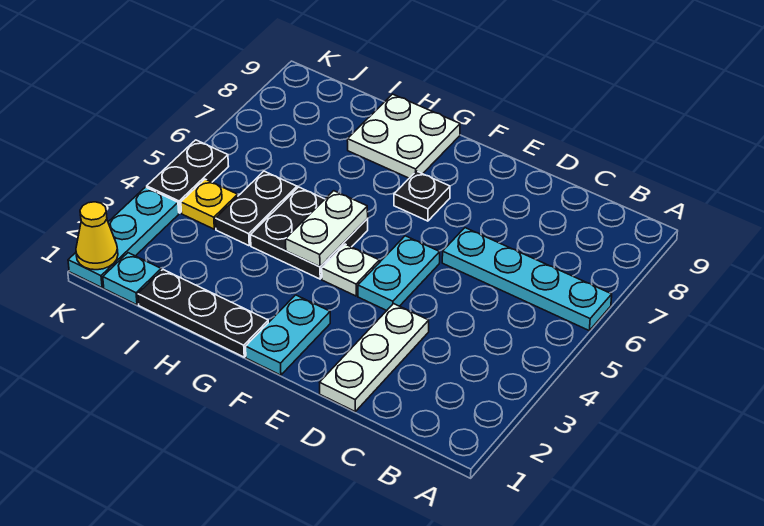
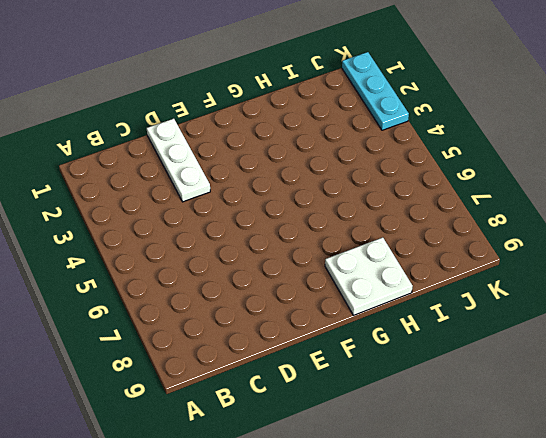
none -> cyan plate A6:D6 level 1
none -> cyan plate E4:E5 level 1
none -> cyan plate F1:F2 level 1

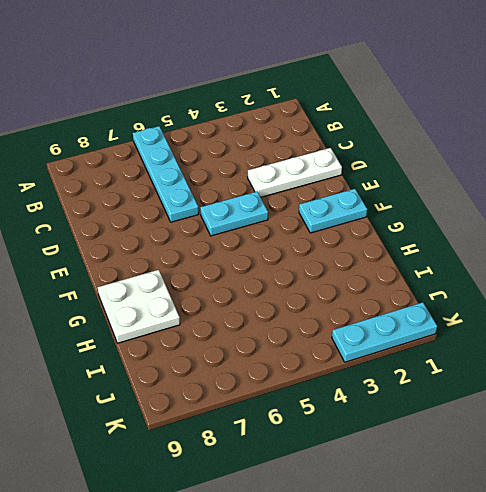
none -> white plate F4 level 1
none -> black plate F7 level 1
none -> black plate G1:I1 level 1

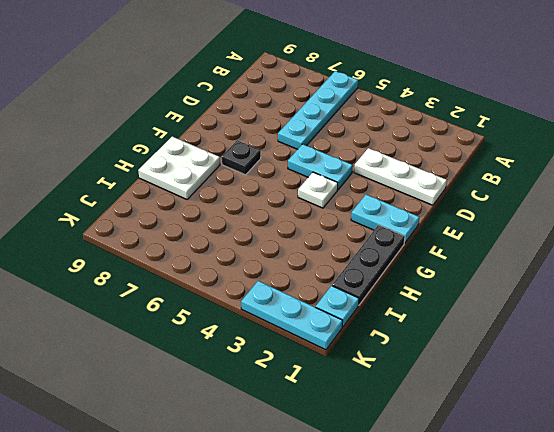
none -> black plate G4:H5 level 1
none -> black plate I4:I5 level 1
none -> yellow plate J4 level 1

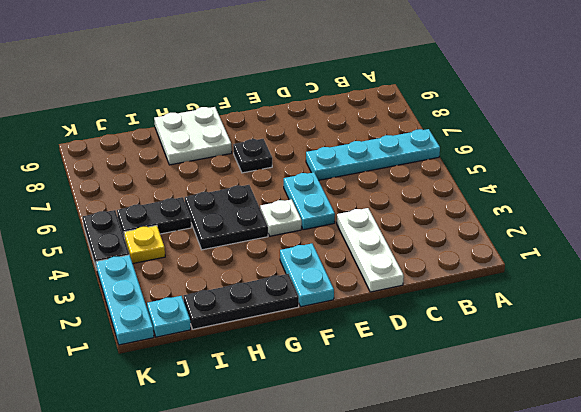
black plate I5:J5 level 1 -> black plate I4:I5 level 1
none -> white plate G4:G5 level 2
none -> yellow cone K1 level 2

